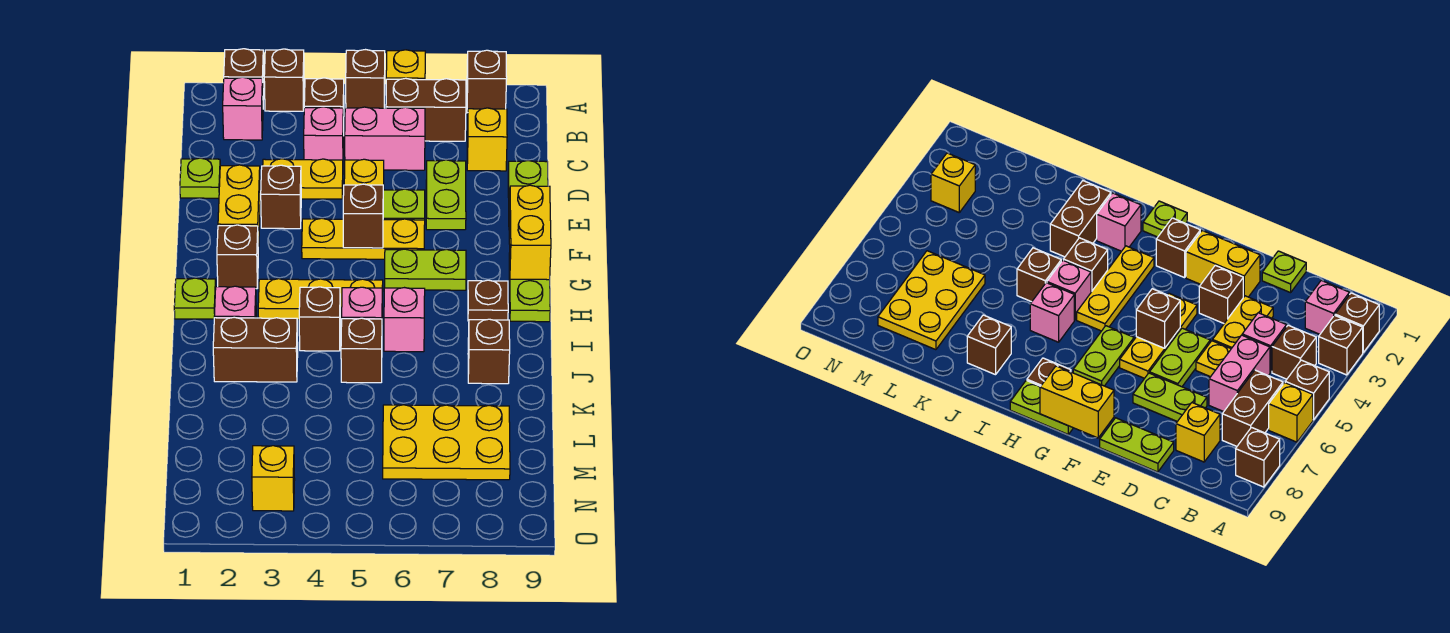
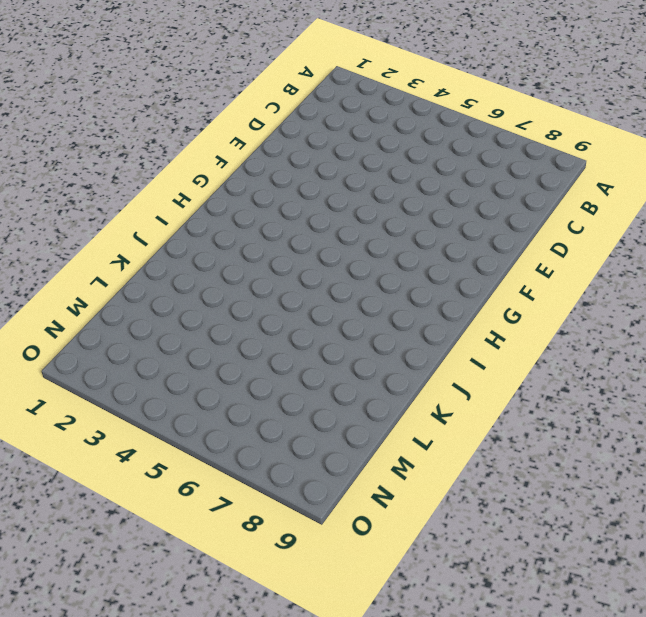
none -> brown brick A2 level 1
none -> brown brick A3 level 1
none -> brown brick A5 level 1
none -> yellow brick A6 level 1

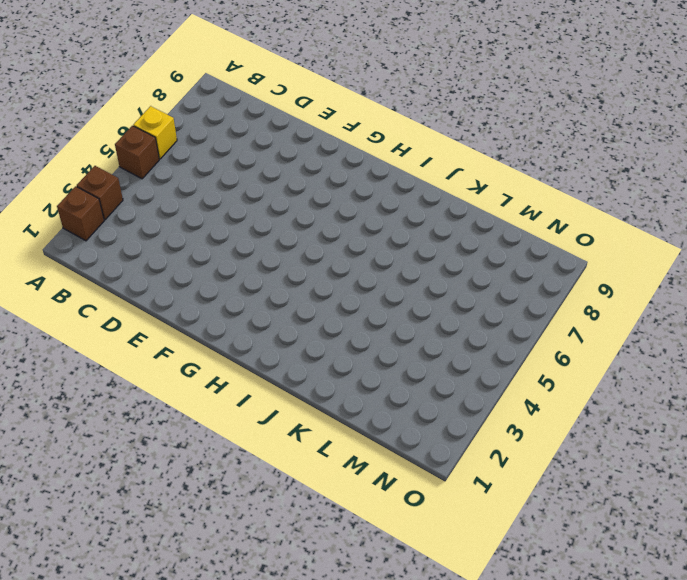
none -> brown brick A8 level 1
none -> pink brick B2 level 1
none -> brown brick B4 level 1
none -> brown brick B6:B7 level 1

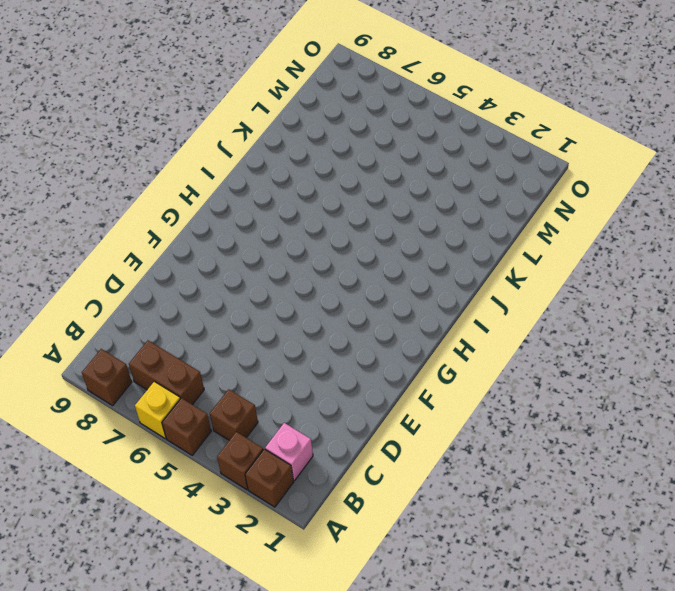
none -> pink brick C4 level 1
none -> pink brick C5:C6 level 1
none -> yellow brick C8 level 1
none -> lime plate D1 level 1

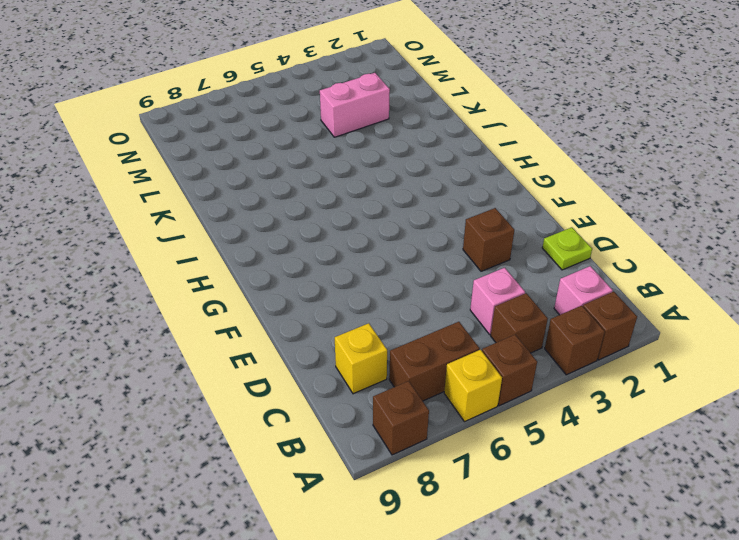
pink brick L3:L4 level 1 -> pink brick C5:C6 level 1
none -> yellow plate D3:D4 level 1
none -> yellow plate D5 level 1
none -> lime plate D7:E7 level 1
none -> lime plate D9:E9 level 1

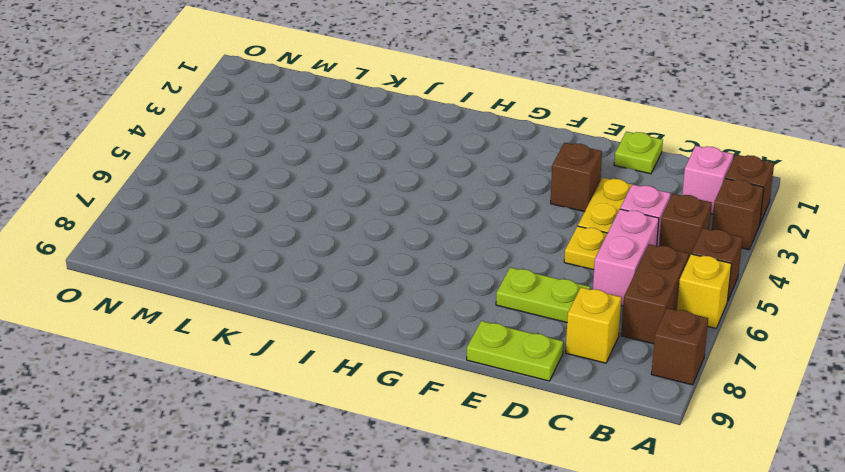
none -> yellow brick E2:F2 level 1
none -> lime plate E5:E6 level 1
none -> yellow plate F4:F6 level 1
none -> brown brick G2 level 1

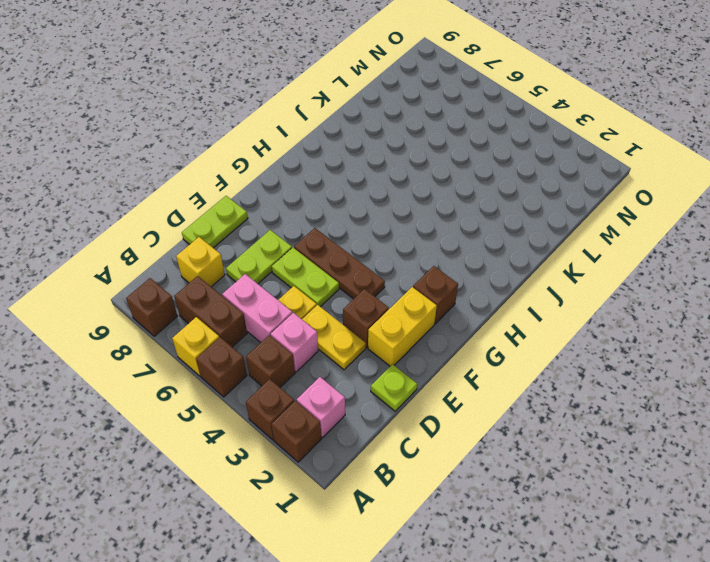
brown plate F4:F6 level 1 -> yellow plate F4:F6 level 1
none -> lime plate G6:G7 level 1
none -> lime plate G9:H9 level 1
none -> lime plate H1 level 1
none -> yellow plate H3:H5 level 1

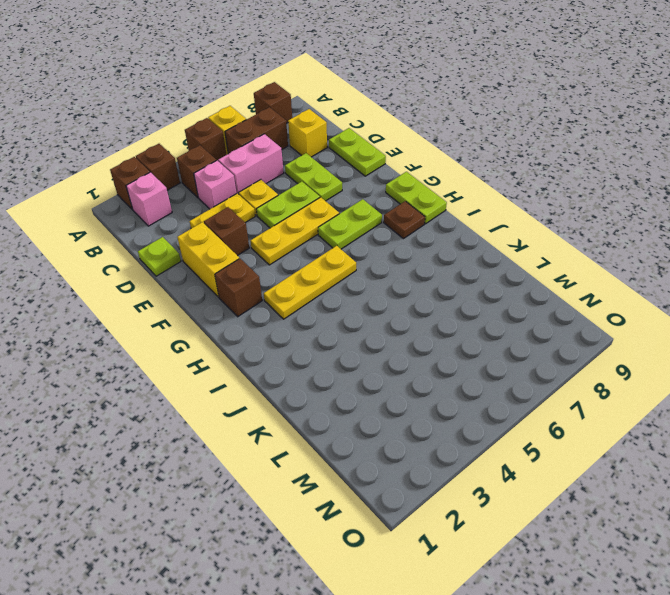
none -> lime plate H1 level 1
none -> pink brick I2 level 1
none -> brown brick I4 level 1
none -> pink brick I5 level 1

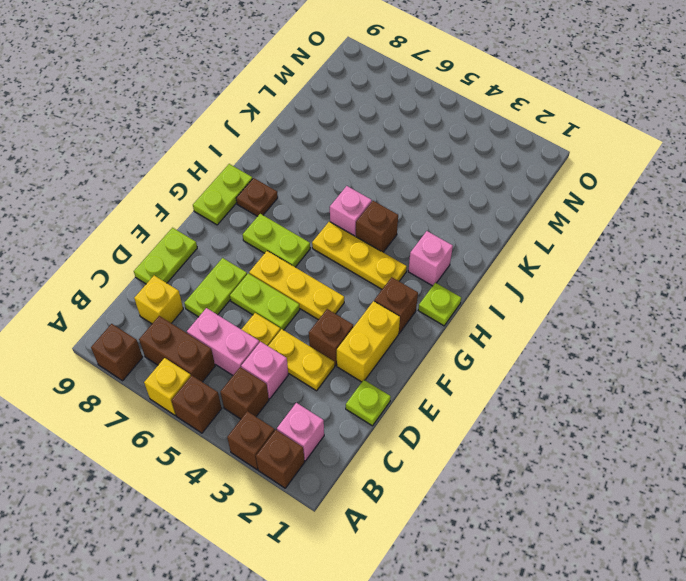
none -> pink brick I6 level 1
none -> brown brick J2:J3 level 1
none -> brown brick J5 level 1
none -> brown brick J8 level 1

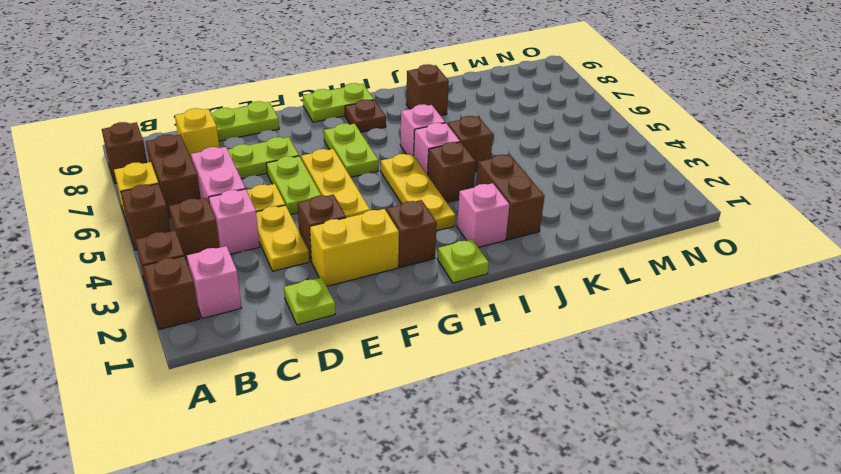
none -> yellow plate L6:M8 level 1
none -> yellow brick N3 level 1
none -> brown brick F5 level 2
none -> yellow brick F9:G9 level 2

